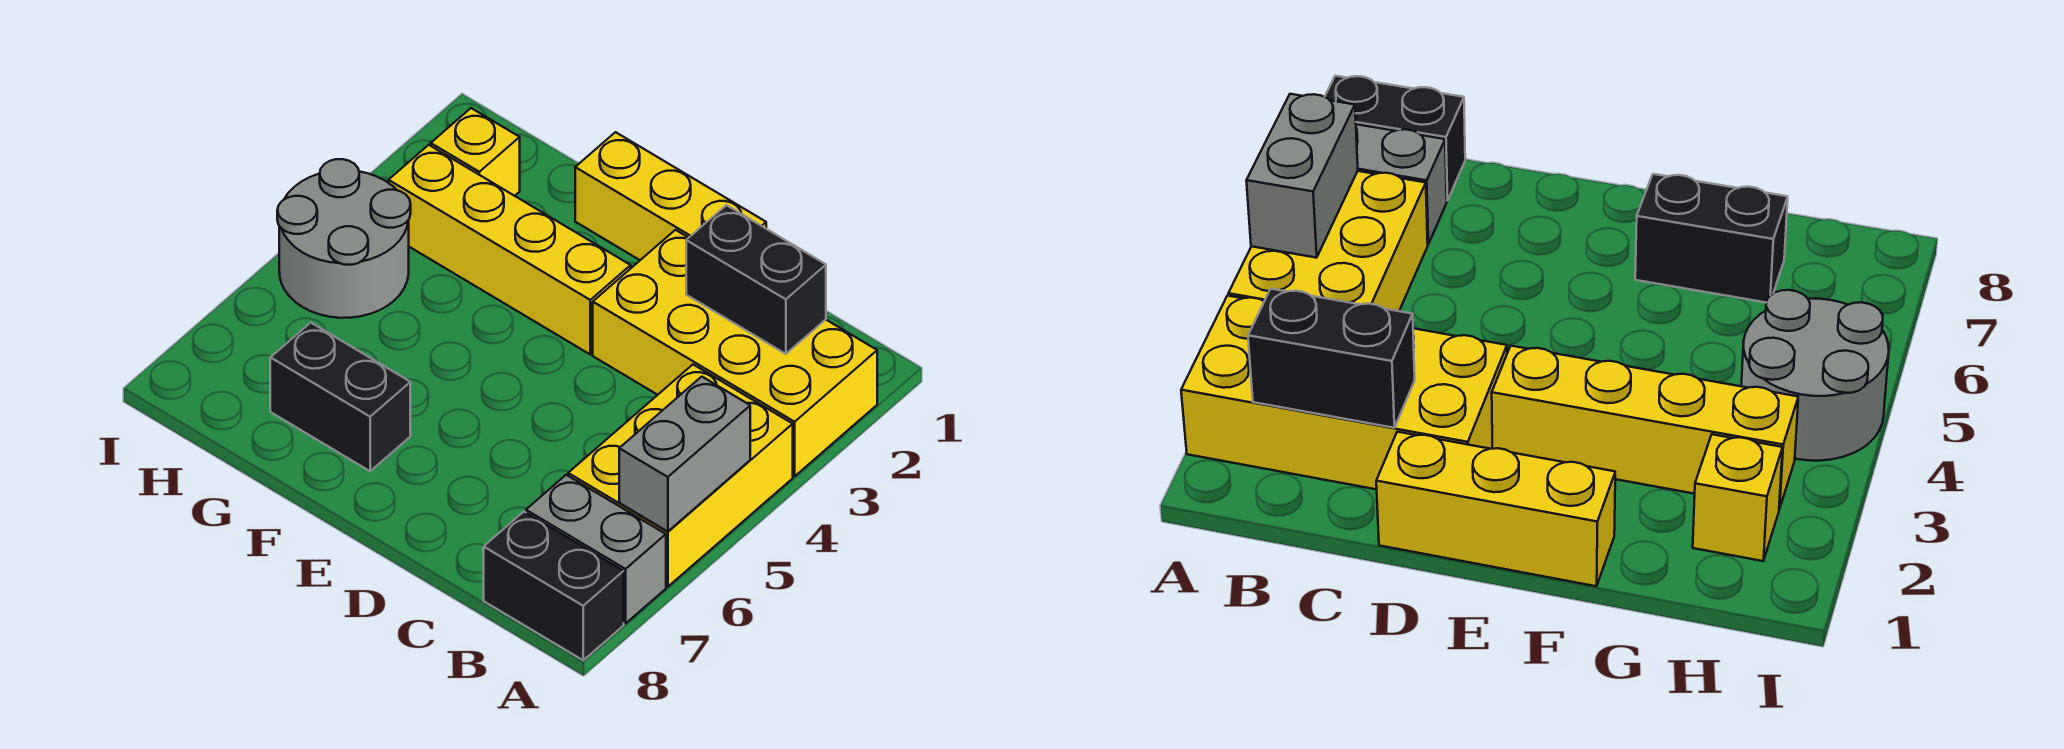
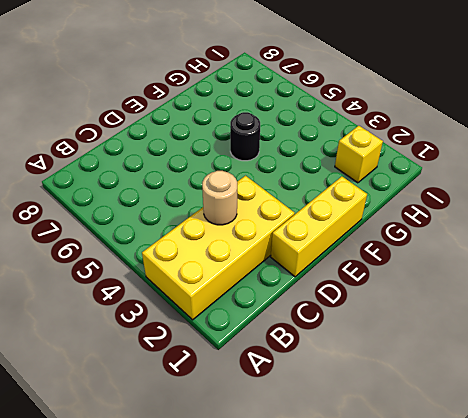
tan round brick C3 level 2 -> none
black round brick F5 level 1 -> none
none -> yellow brick A4:B6 level 1
none -> grey brick A7:B7 level 1

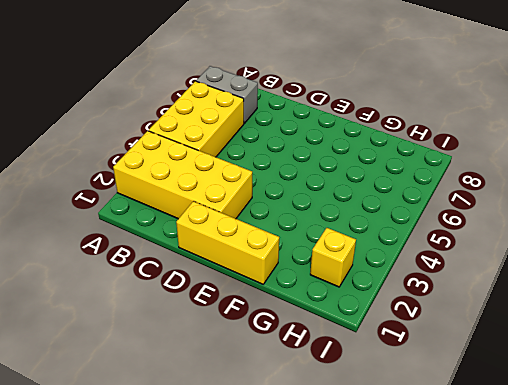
none -> black brick A8:B8 level 1
none -> yellow brick E3:H3 level 1

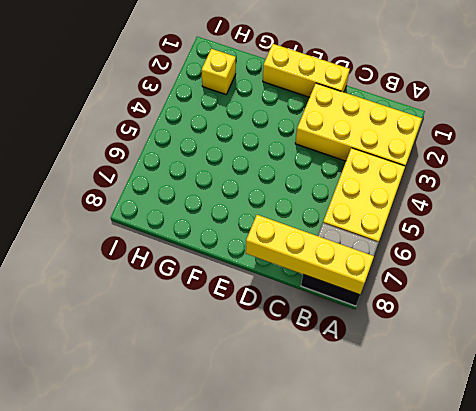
yellow brick A8:D8 level 2 -> yellow brick E3:H3 level 1
none -> black brick F7:G7 level 1
none -> grey round brick H4:I5 level 1

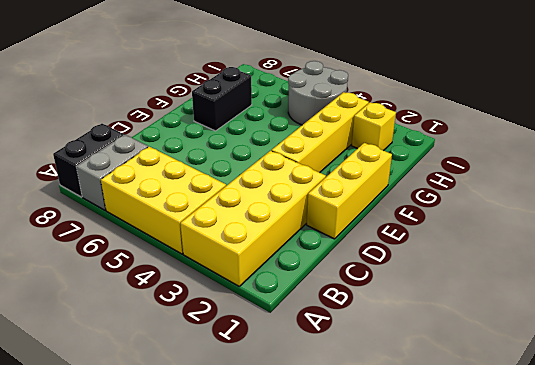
none -> grey brick A5:A6 level 2
none -> black brick B2:C2 level 2

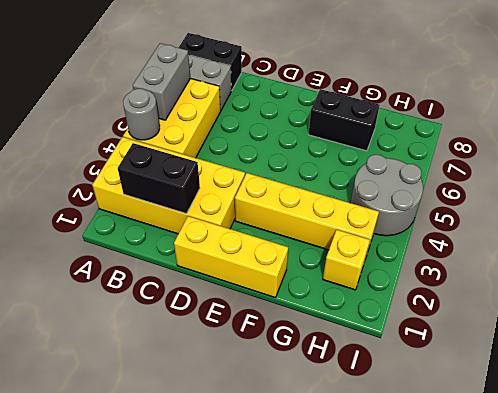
grey round brick A4 level 2 -> none

